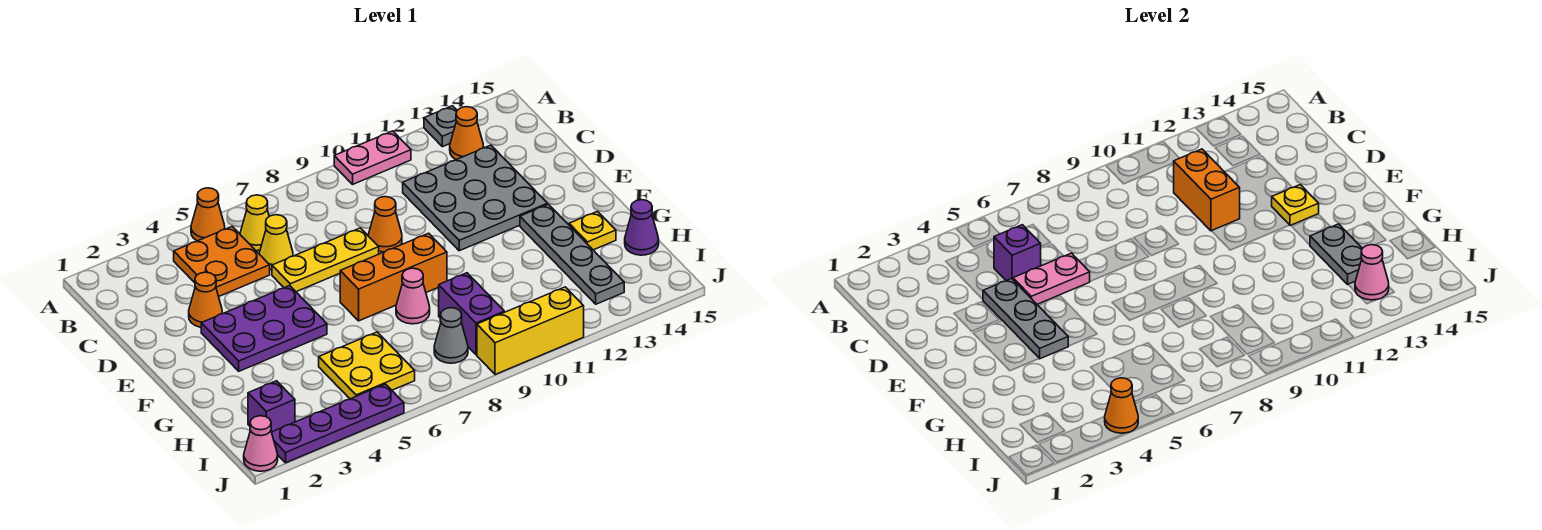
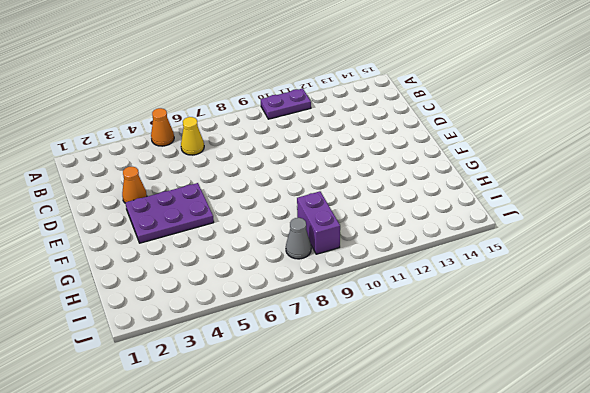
purple plate A10:A11 level 1 -> pink plate A10:A11 level 1
none -> grey plate A13 level 1
none -> orange plate B4:C5 level 1
none -> orange cone B13 level 1
none -> yellow cone C6 level 1

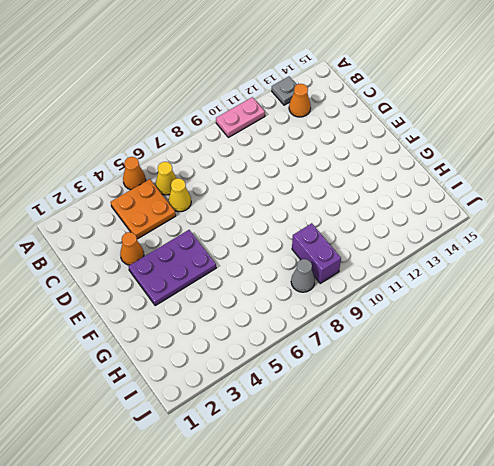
none -> grey plate C11:E13 level 1
none -> yellow plate D6:D8 level 1
none -> orange cone D9 level 1
none -> orange brick F7:F9 level 1

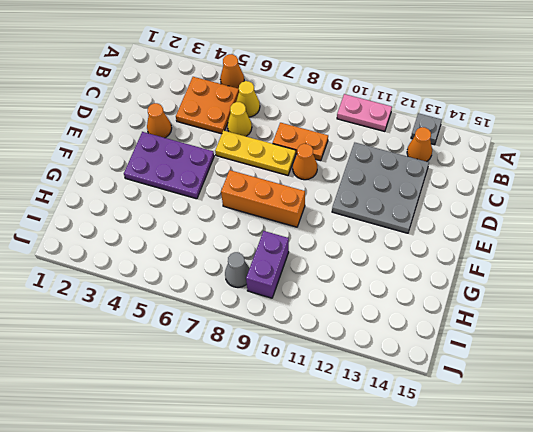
orange plate C8:C9 level 1 -> none
none -> grey plate F13:I13 level 1
none -> pink cone G8 level 1
none -> yellow plate G14 level 1
none -> yellow plate H5:I6 level 1

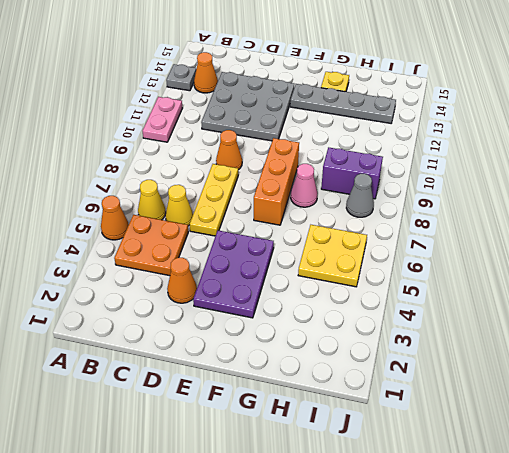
none -> purple cone H15 level 1
none -> purple brick I2 level 1
none -> pink cone J1 level 1
none -> purple plate J2:J5 level 1

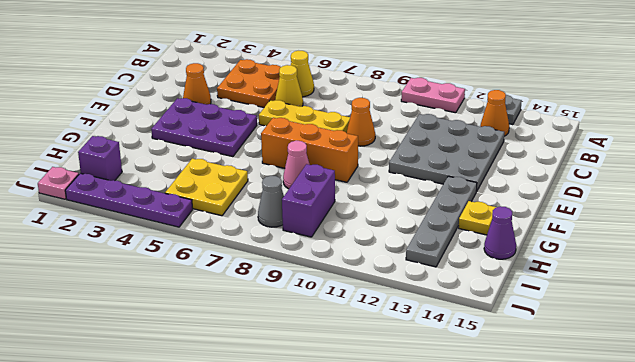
pink plate J1 level 1 -> pink cone J1 level 1
none -> orange cone A5 level 1
none -> yellow brick J9:J11 level 1
none -> purple brick C5 level 2
none -> orange brick C11:D11 level 2

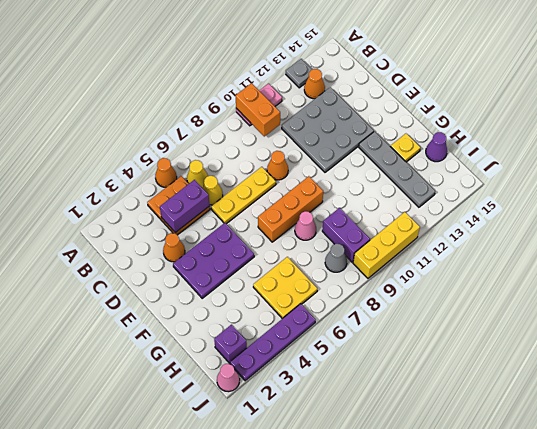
orange brick A10:B10 level 2 -> orange brick C11:D11 level 2
purple brick C4:C5 level 2 -> purple brick C5 level 2
none -> grey plate D4:F4 level 2
none -> pink plate D5:D6 level 2
none -> yellow plate E13 level 2
none -> grey plate G13:H13 level 2

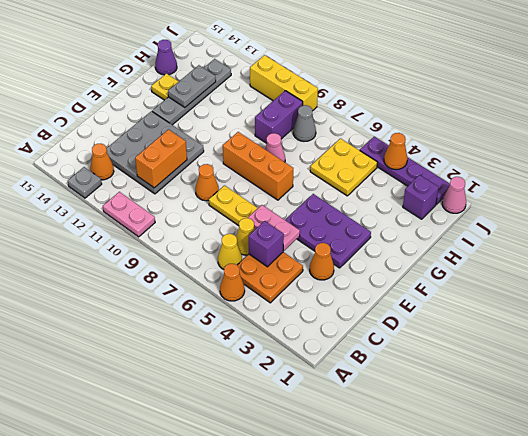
none -> grey plate D4:F4 level 2
none -> yellow plate E13 level 2
none -> pink cone I13 level 2

